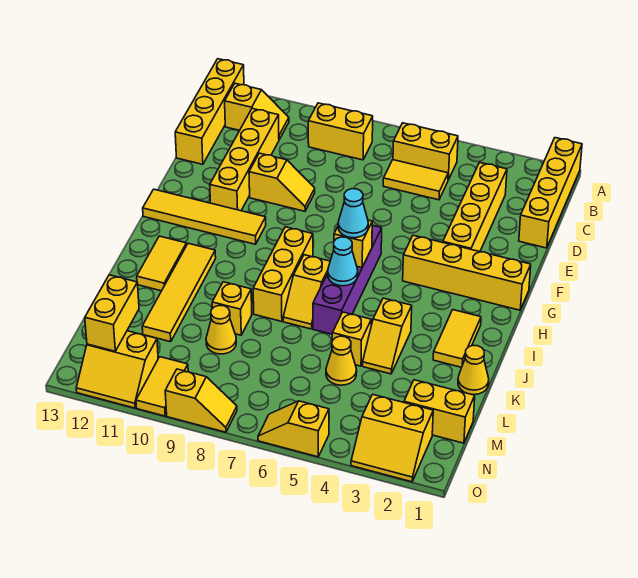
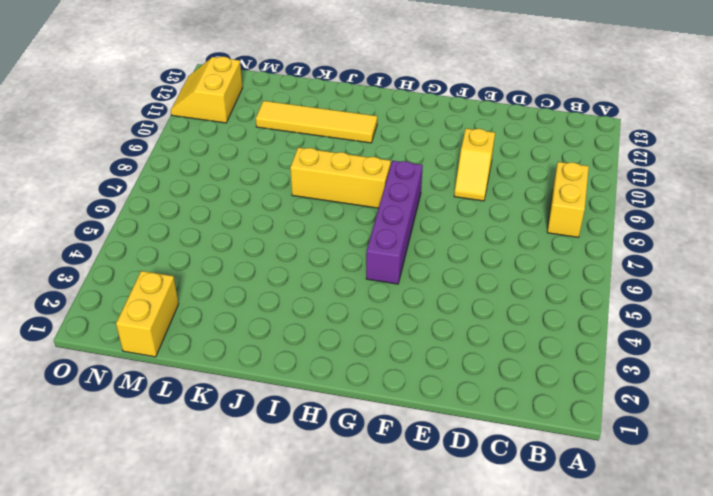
purple brick G5:G8 level 1 -> purple brick G6:J6 level 1
none -> yellow brick A1:D1 level 1
none -> yellow brick A13:D13 level 1
none -> yellow brick B5:B6 level 1
none -> yellow slope B11:B12 level 1 top 12

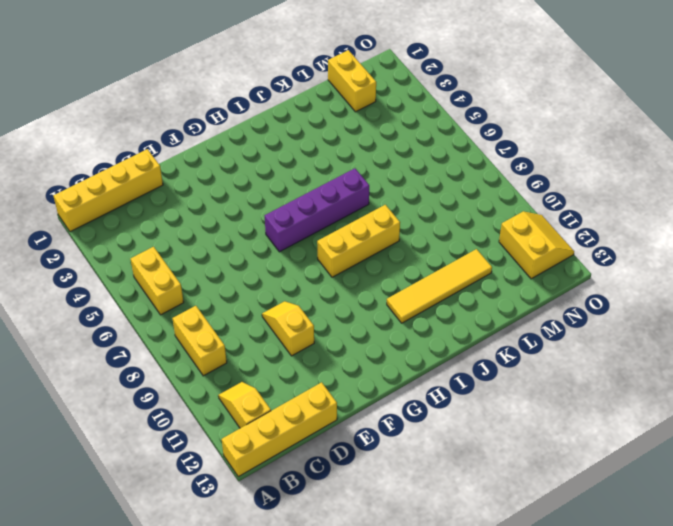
none -> yellow brick C3:F3 level 1
none -> yellow tile C5:C6 level 1
none -> yellow brick C11:F11 level 1
none -> yellow brick G1:G4 level 1

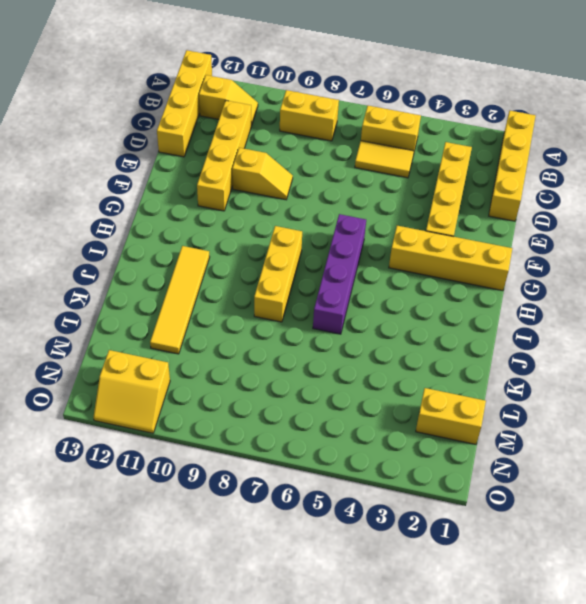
none -> yellow tile G10:G13 level 1
none -> yellow tile I2:J2 level 1
none -> yellow slope I7:J7 level 1 top I
none -> yellow tile I12:J12 level 1

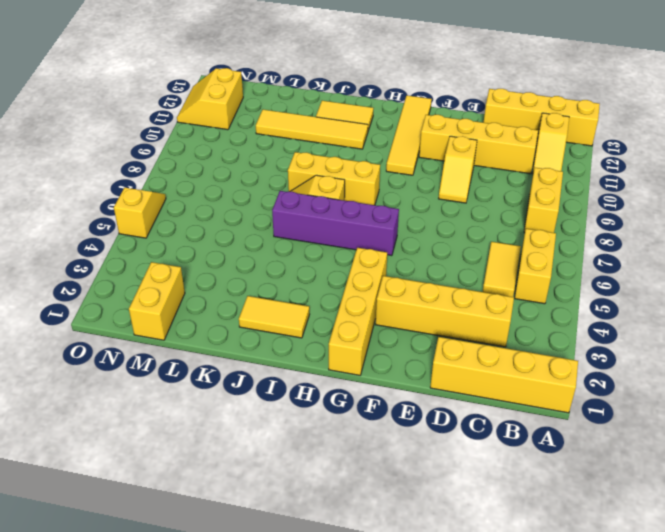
none -> yellow slope J4:K4 level 1 top J
none -> yellow cone K1 level 1
none -> yellow brick K5 level 1
none -> yellow brick K9 level 1

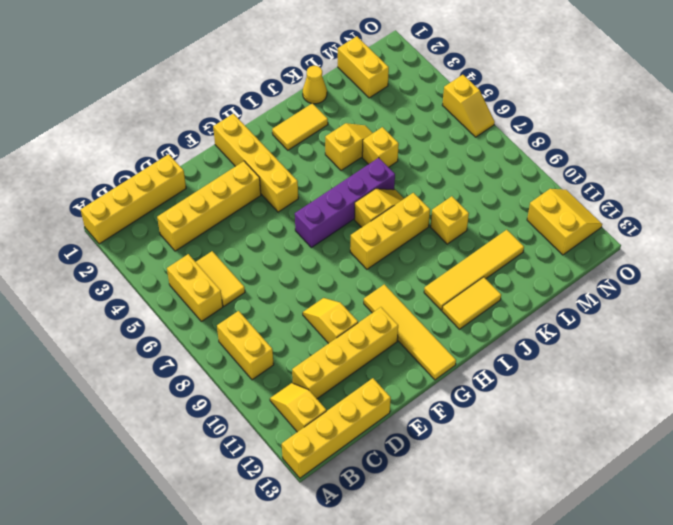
none -> yellow cone L5 level 1
none -> yellow cone L9 level 1
none -> yellow slope N2:O3 level 1 top N
none -> yellow tile N10:O10 level 1

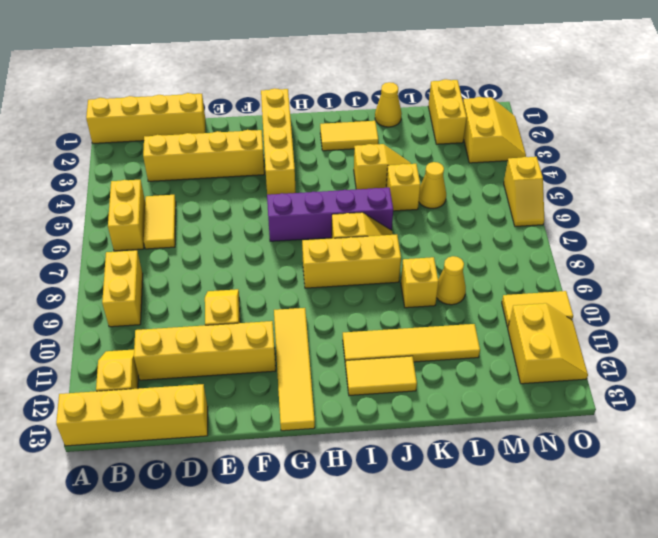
none -> yellow slope O8:O9 level 1 top 9
none -> yellow brick H6 level 2
none -> cyan cone I6 level 2
none -> yellow brick M12:N12 level 2

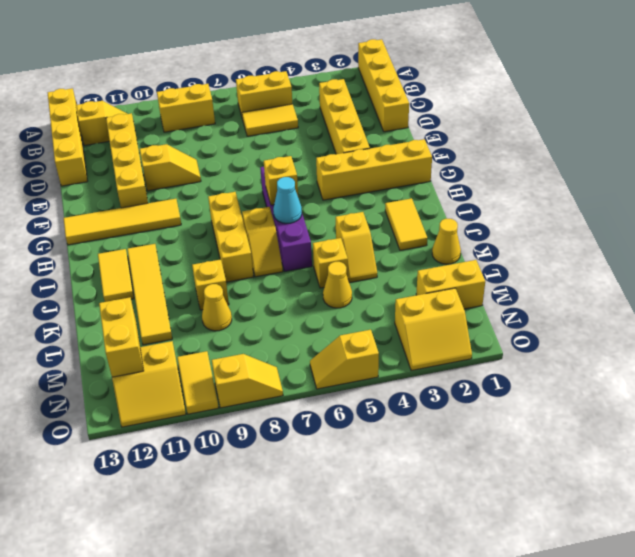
none -> cyan cone H6 level 3

